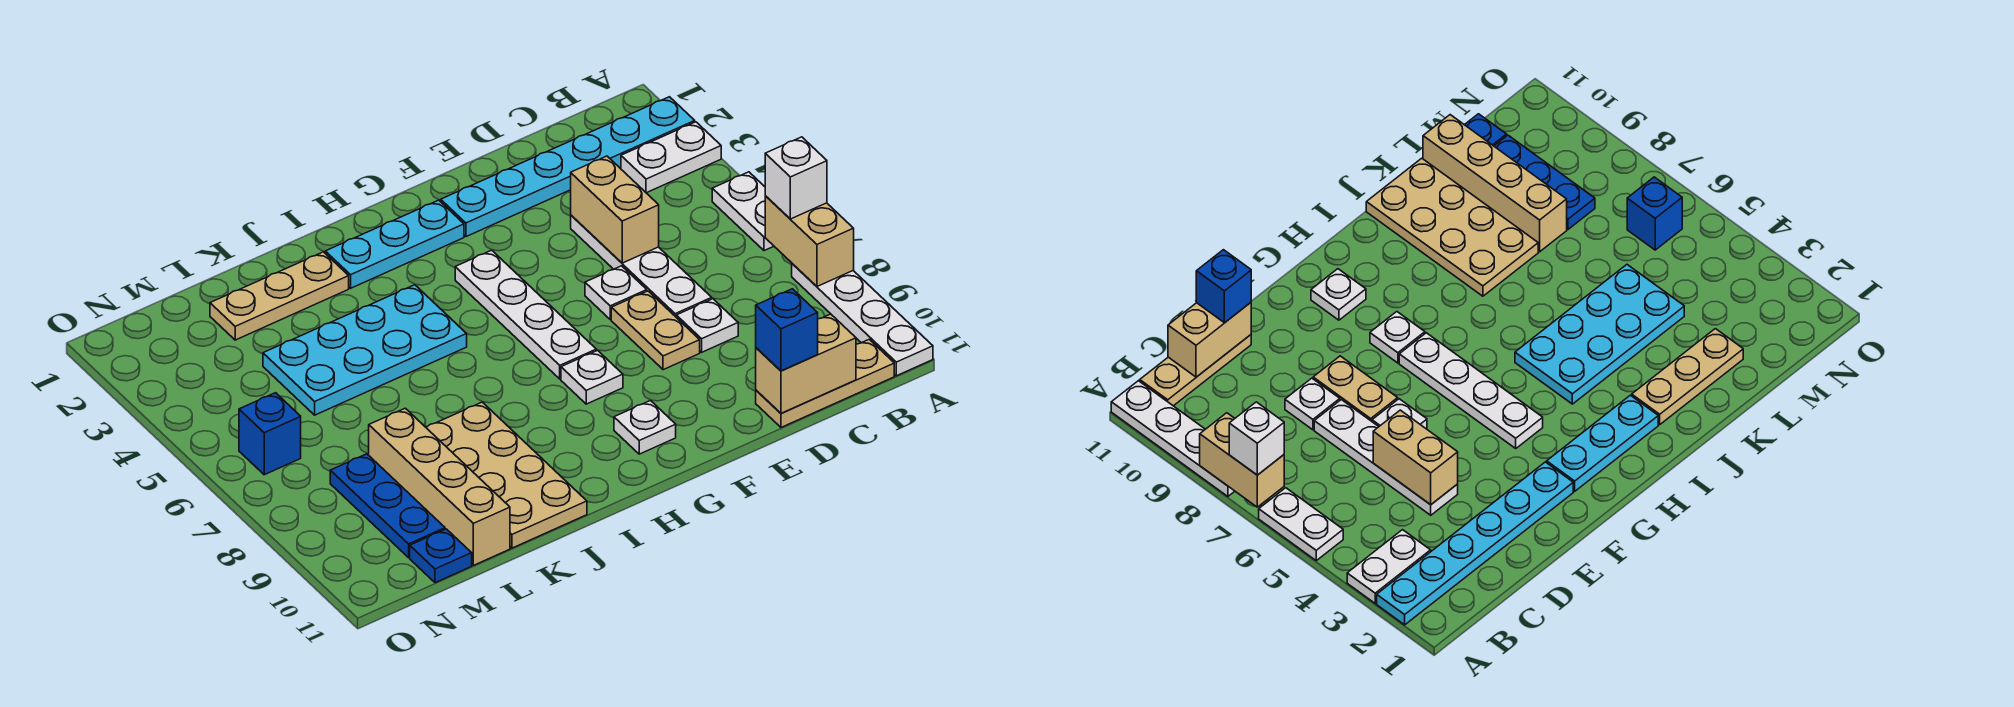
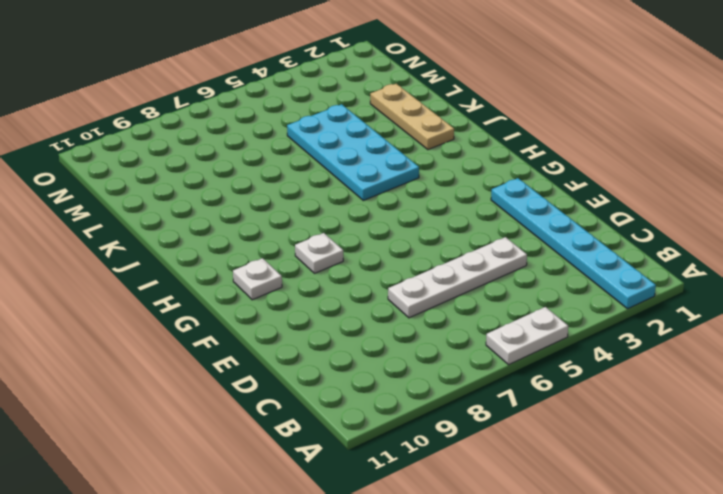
none -> white plate A3:B3 level 1
none -> white plate A8:A11 level 1
none -> tan plate B11:D11 level 1

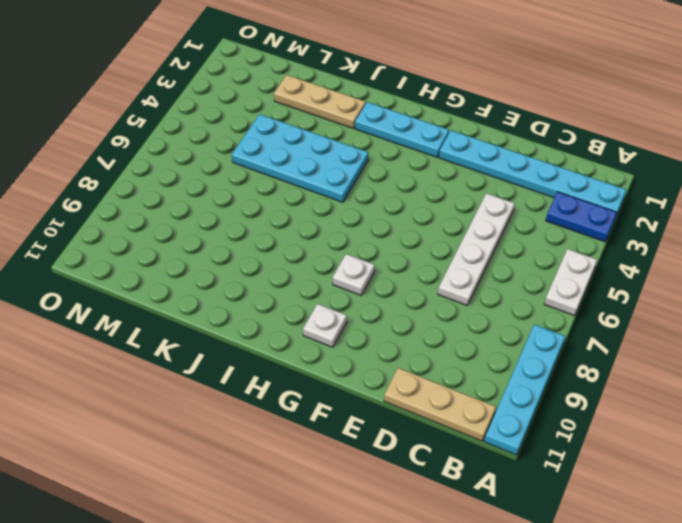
blue plate A3:B3 level 1 -> white plate A3:B3 level 1
cyan plate A8:A11 level 1 -> white plate A8:A11 level 1
none -> white plate D8 level 1
none -> white plate E6 level 1
none -> tan plate E7:E8 level 1

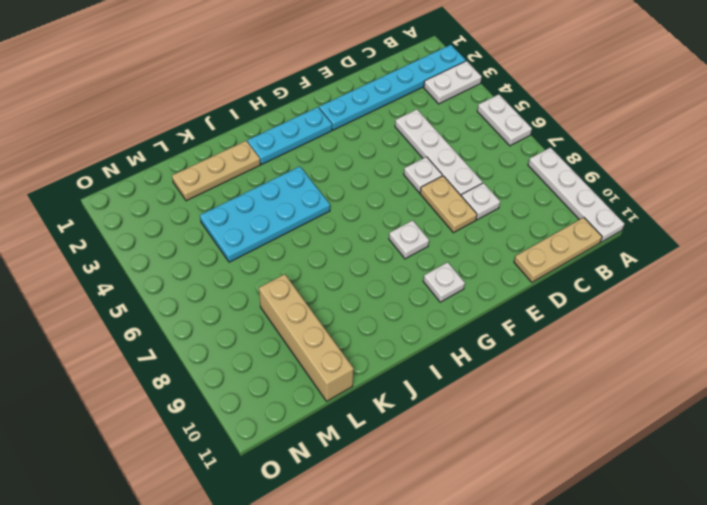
none -> white plate G4:G7 level 1
none -> tan plate J8:K11 level 1
none -> blue plate M8:M10 level 1

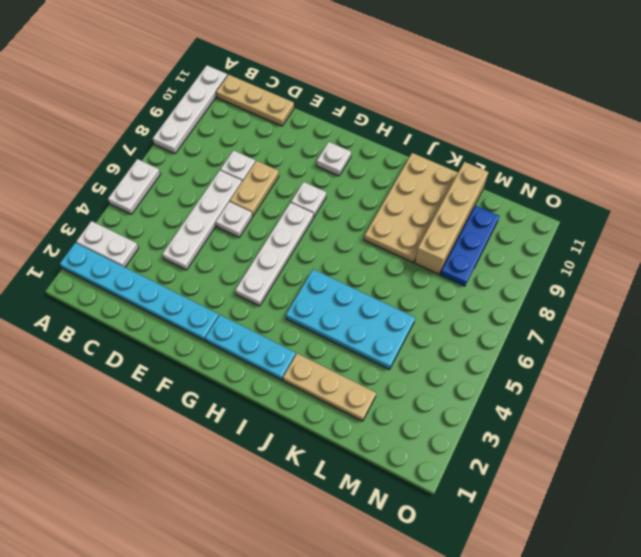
none -> blue plate M11 level 1
none -> blue brick N6 level 1
none -> tan brick A7:A8 level 2

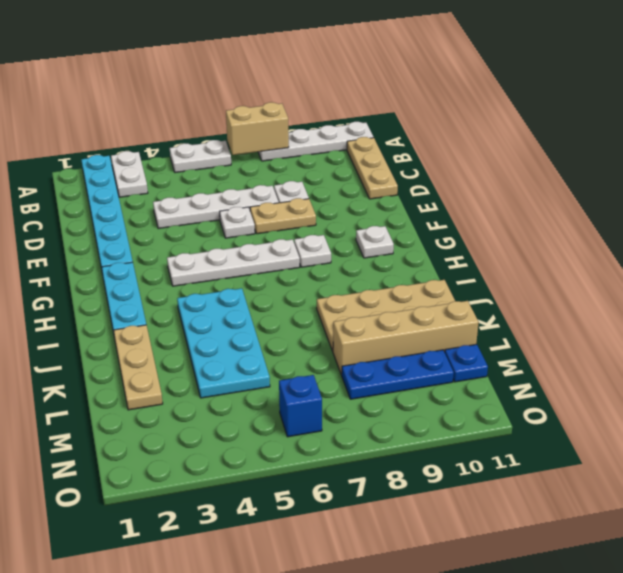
none -> tan brick C11:D11 level 2
none -> tan brick D4:D5 level 2
none -> white brick A7 level 3

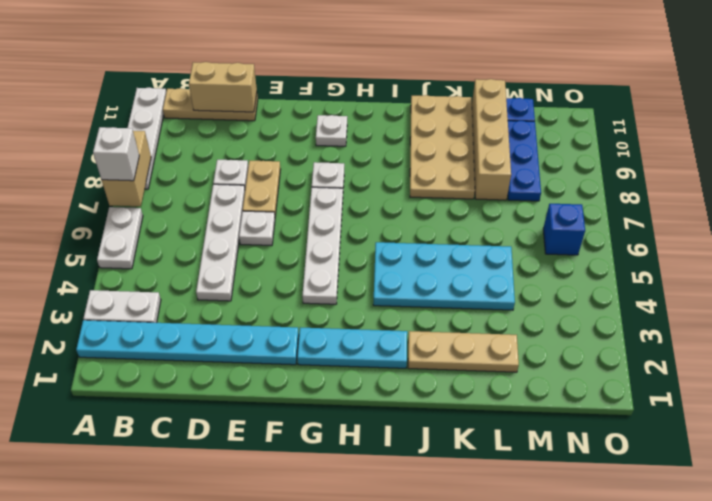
none -> tan brick D4:D5 level 2
none -> blue brick D11 level 3

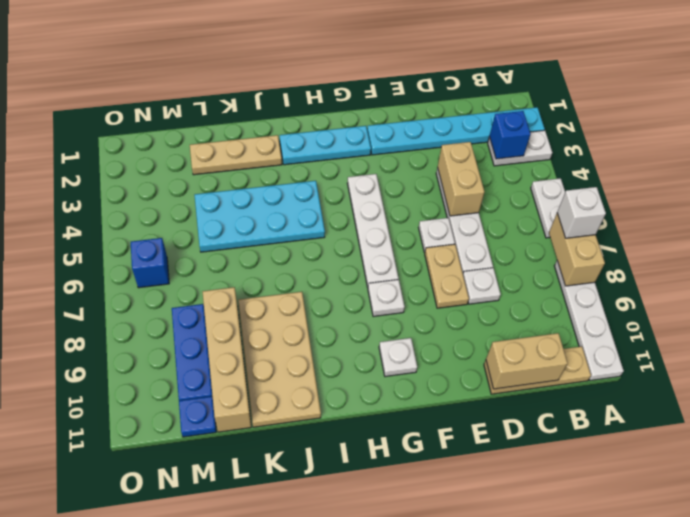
blue brick B3 level 2 -> blue brick D11 level 3

